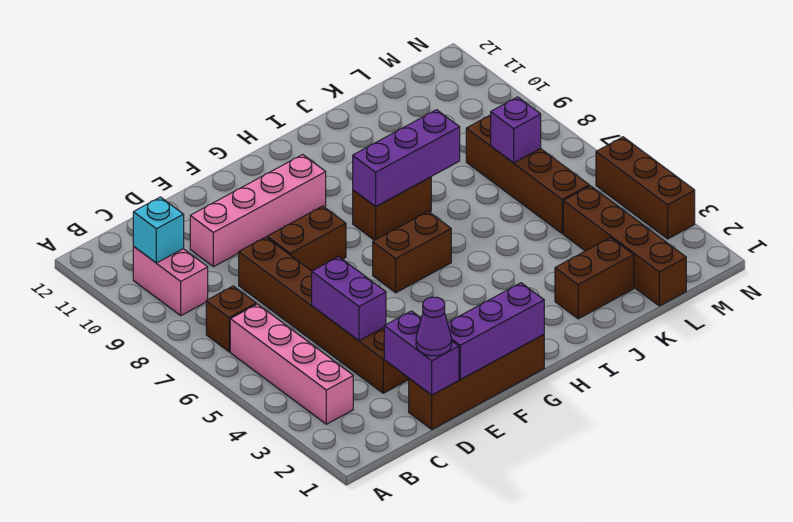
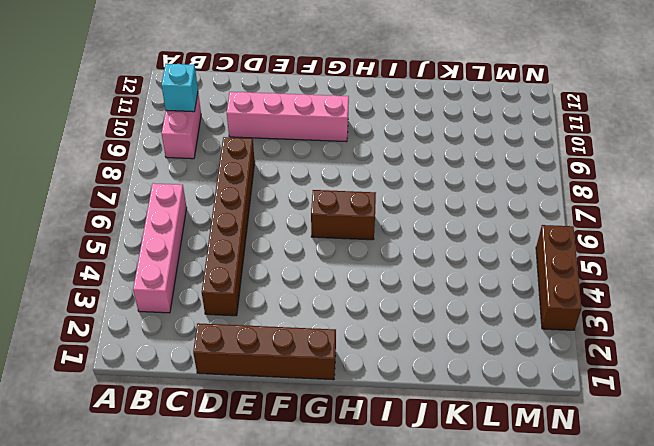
none -> brown brick B7 level 1
none -> brown brick E8:F8 level 1
none -> brown brick H8:I8 level 1

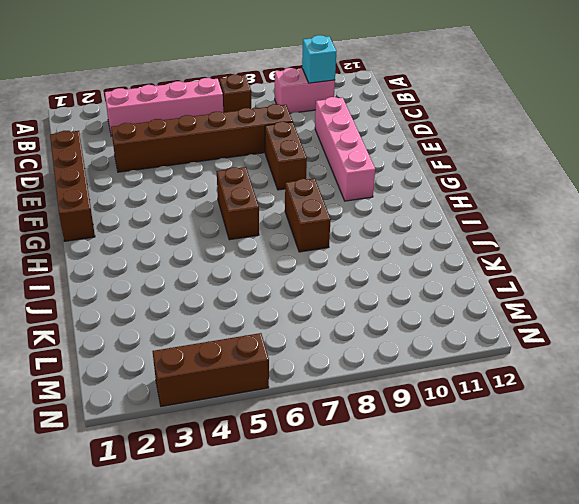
none -> brown brick J2:K2 level 1
none -> brown brick L1:L4 level 1
none -> brown brick L5:L8 level 1

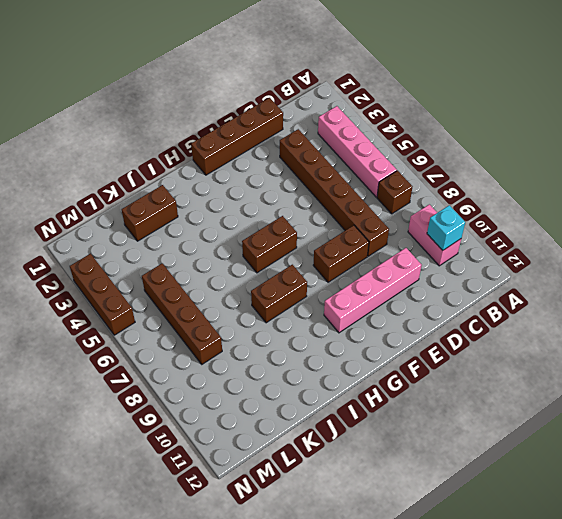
none -> brown brick L1:L4 level 1
none -> purple brick D1:D2 level 2
none -> purple brick D4:D5 level 2

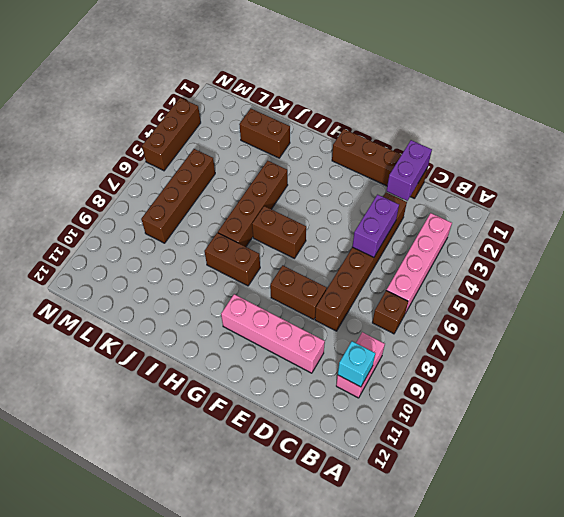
brown brick I4:I7 level 1 -> brown brick L1:L4 level 1
none -> purple brick E1:G1 level 2
none -> purple brick H8:J8 level 2
none -> purple brick L7 level 2

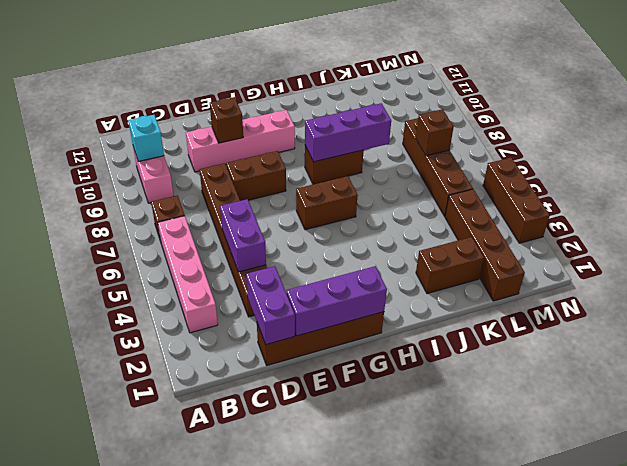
brown brick E10 level 2 -> none
brown brick L7 level 2 -> purple brick L7 level 2
none -> purple cone D1 level 3

